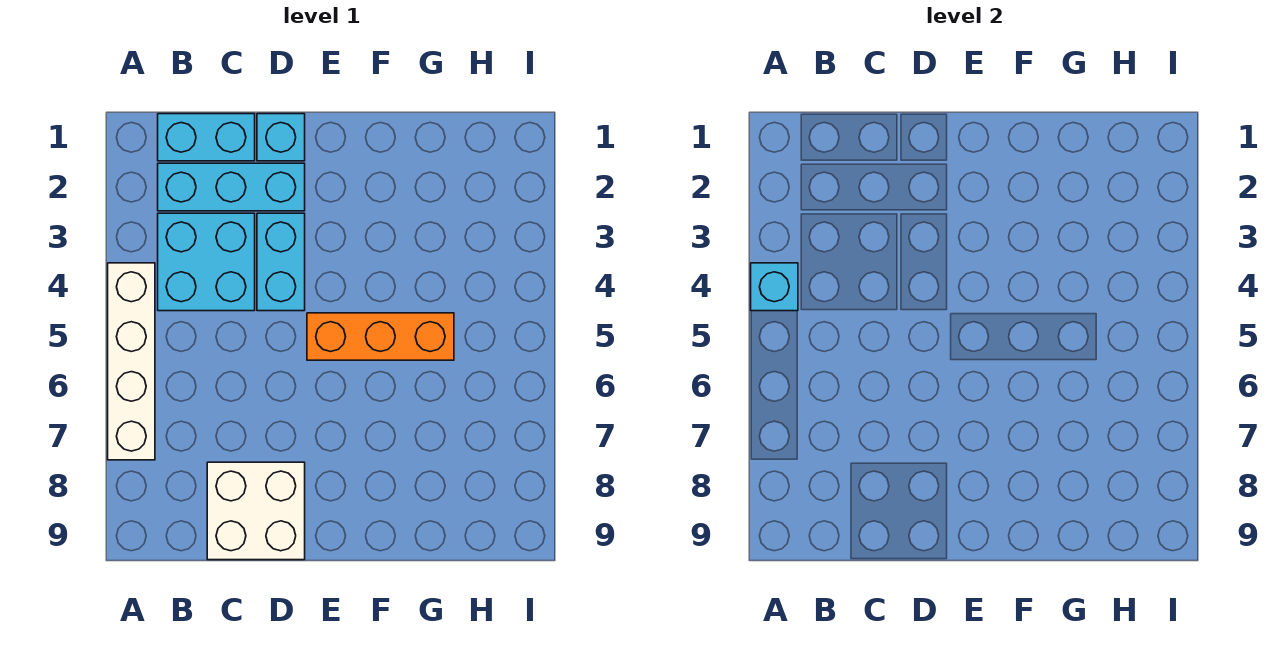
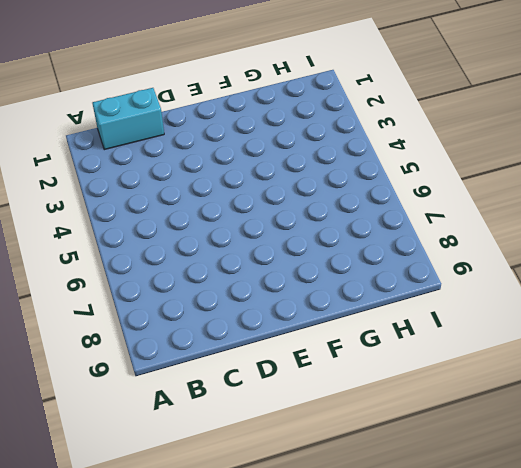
none -> white brick A4:A7 level 1
none -> cyan brick B2:D2 level 1

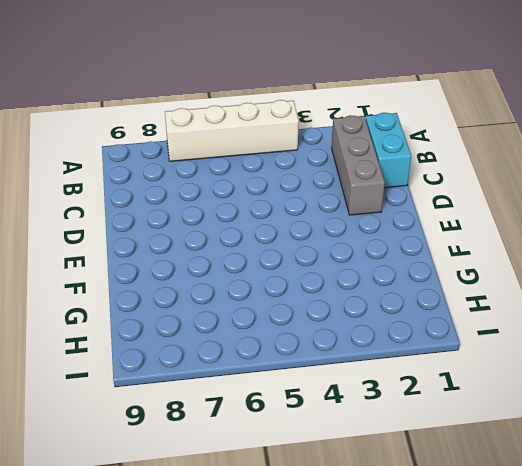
grey brick B2:D2 level 1 -> cyan brick B2:D2 level 1
none -> cyan brick B3:C4 level 1
none -> white brick C8:D9 level 1

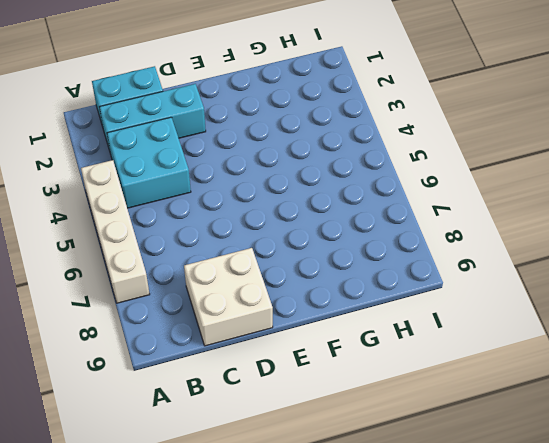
none -> cyan brick D1 level 1
none -> cyan brick D3:D4 level 1

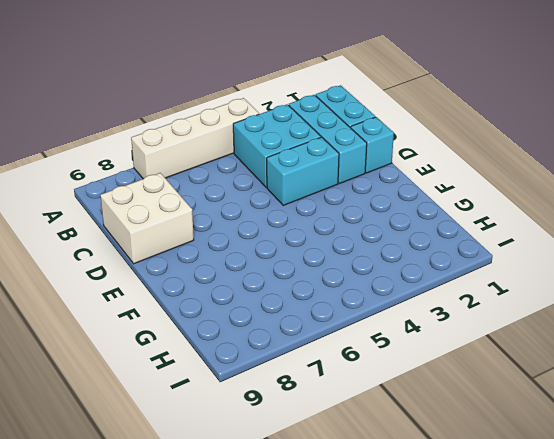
none -> orange brick E5:G5 level 1
none -> cyan brick A4 level 2

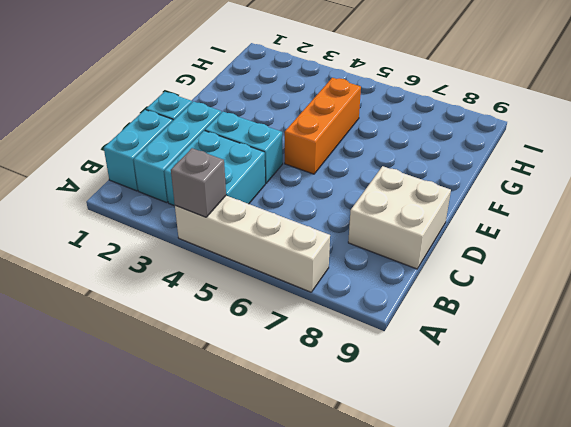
grey brick A4 level 2 -> cyan brick A4 level 2

